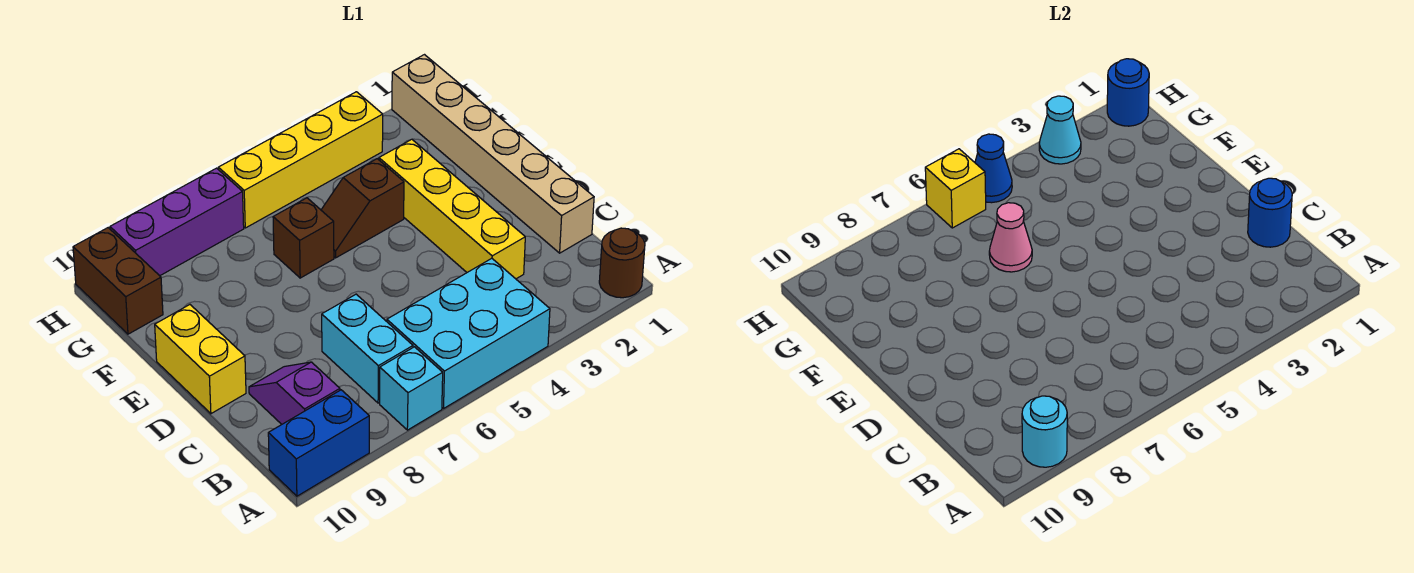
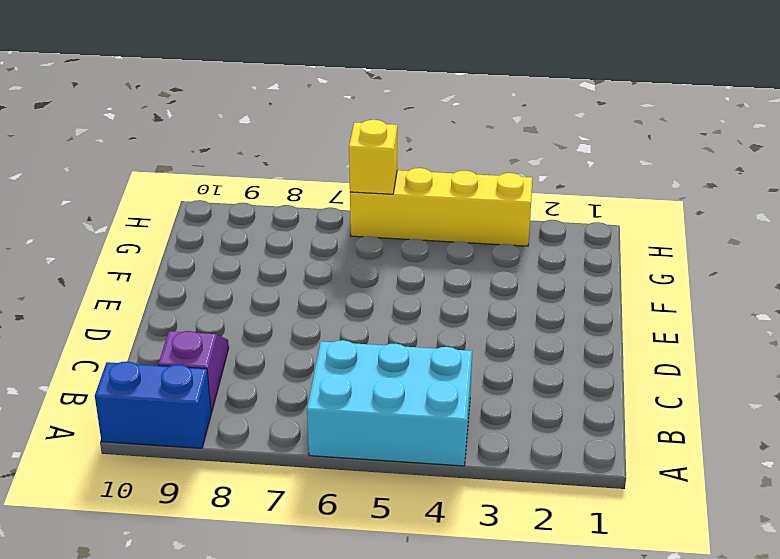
none -> brown round brick A1 level 1
none -> cyan brick A7 level 1
none -> cyan brick B7:C7 level 1

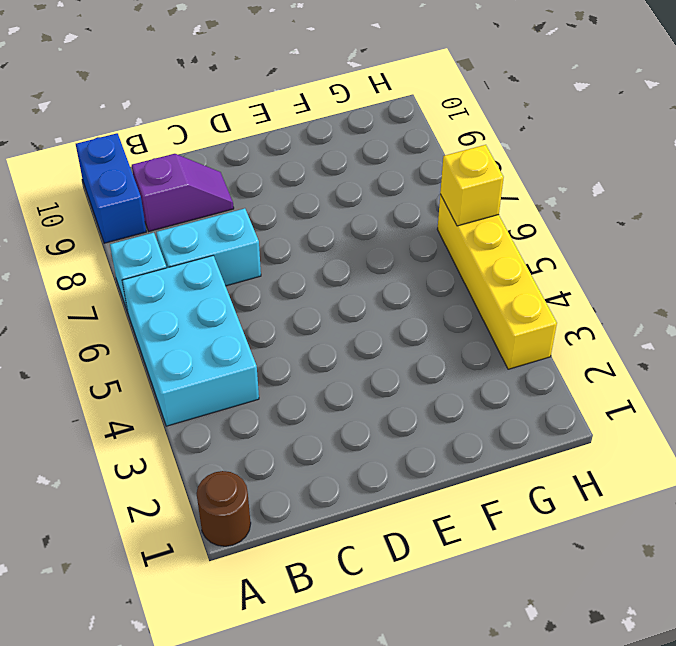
none -> tan brick C1:H1 level 1
none -> yellow brick C3:F3 level 1
none -> yellow brick D10:E10 level 1

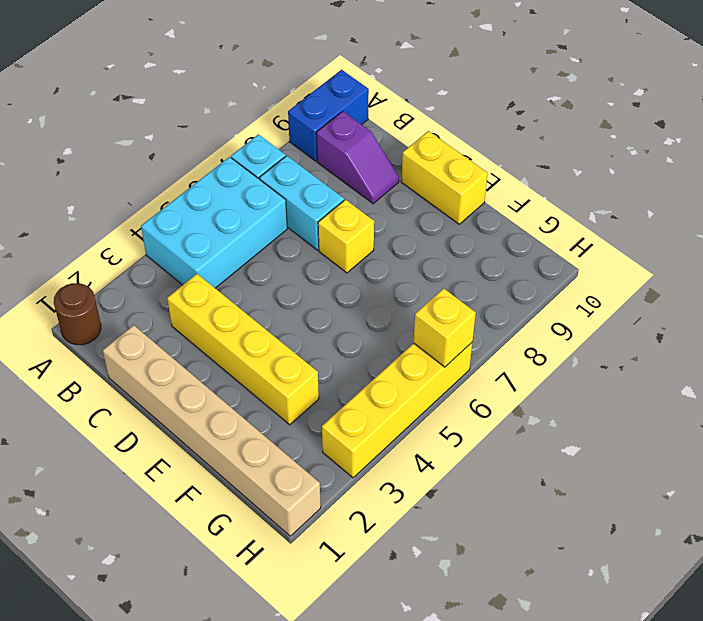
yellow brick D7 level 1 -> none
none -> brown slope F4:F5 level 1 top 4
none -> brown brick F6 level 1
none -> brown brick G10:H10 level 1

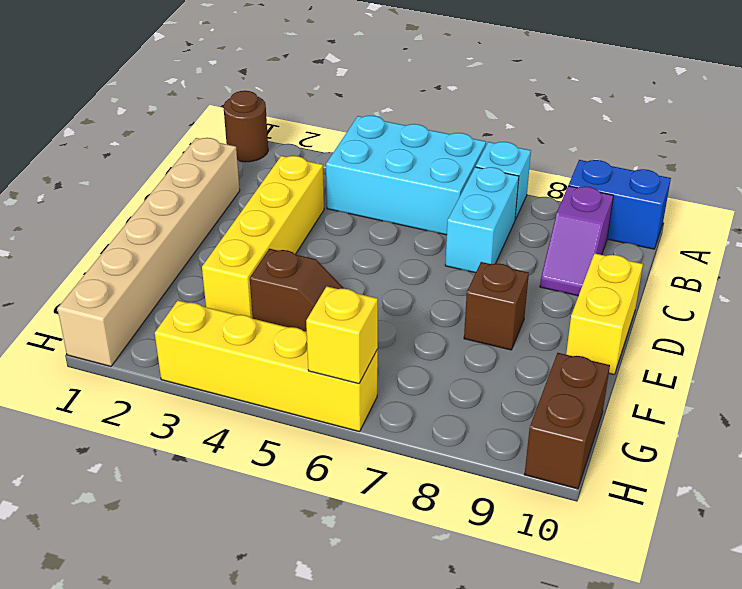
brown brick E8 level 1 -> brown brick F6 level 1
none -> purple brick H7:H9 level 1
none -> cyan round brick A9 level 2
none -> blue round brick C1 level 2

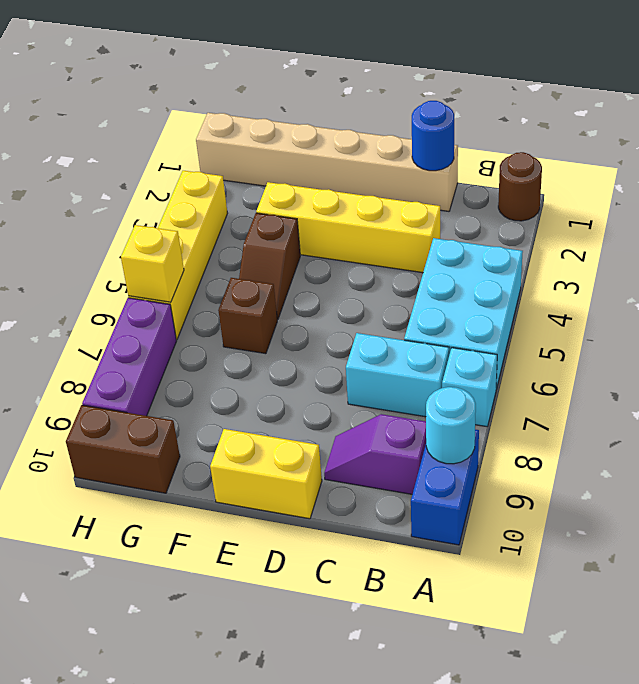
none -> pink cone F6 level 2
none -> blue round brick H1 level 2
none -> cyan cone H3 level 2

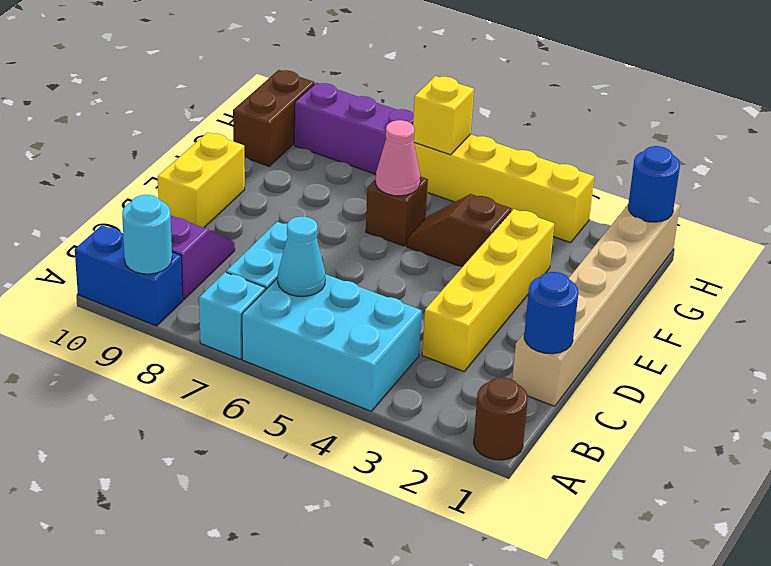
cyan cone B6 level 2 -> cyan cone H3 level 2
none -> blue cone H5 level 2

